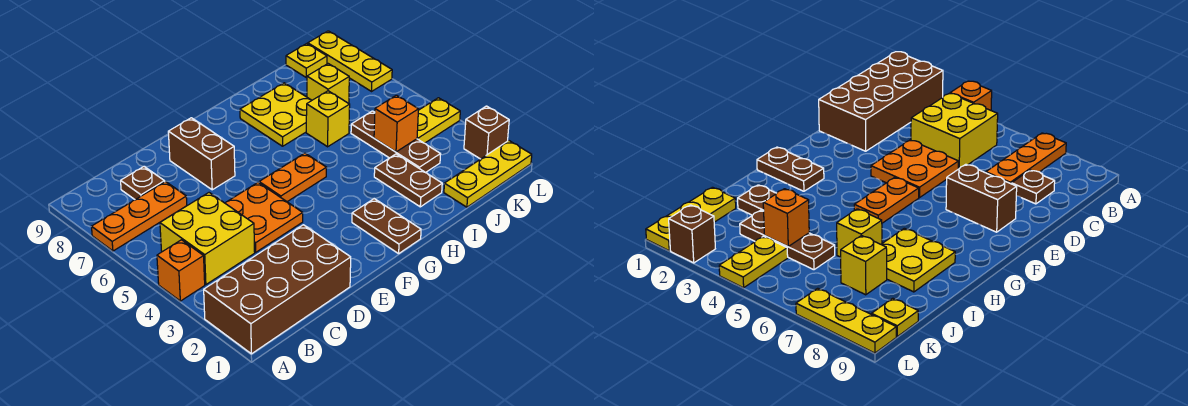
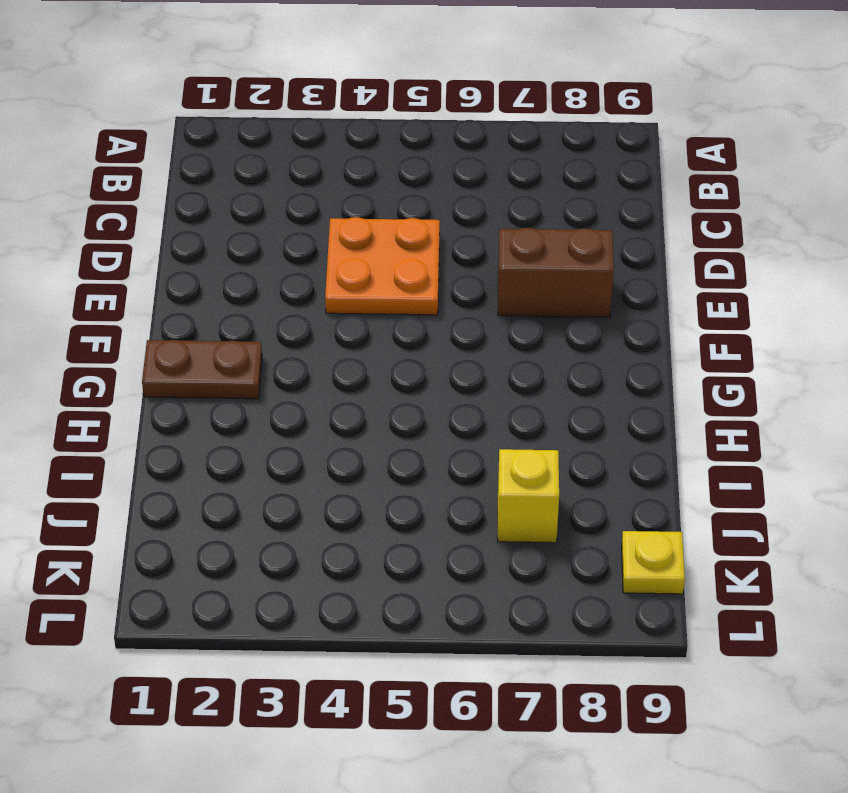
none -> brown brick A1:D2 level 1
none -> orange brick A4 level 1
none -> orange plate A7:C7 level 1

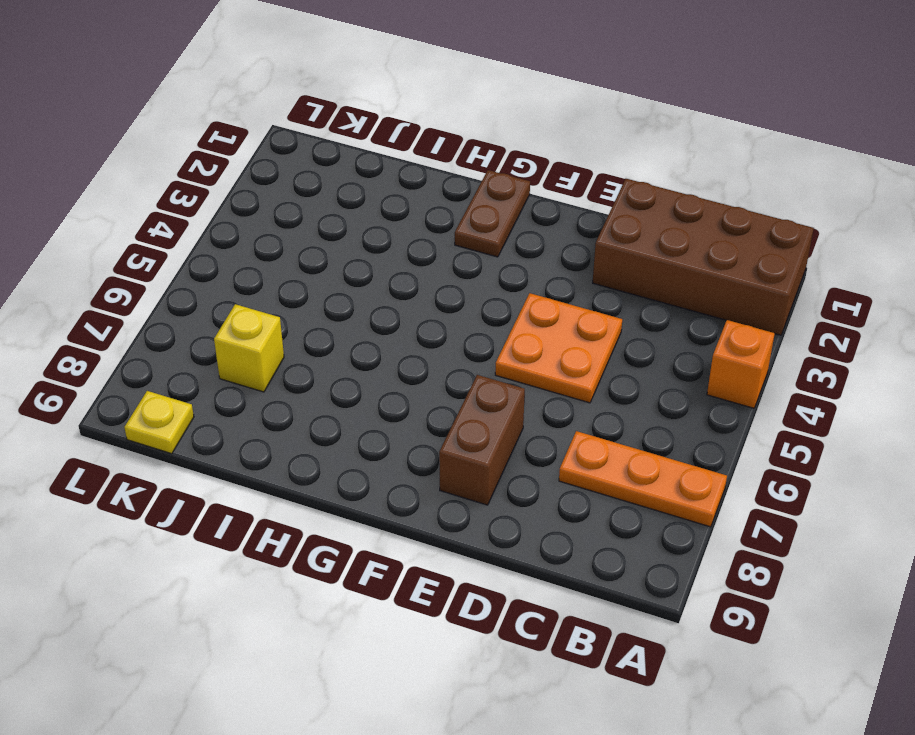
none -> yellow brick B4:C5 level 1
none -> brown plate C8 level 1
none -> orange plate F5:G5 level 1

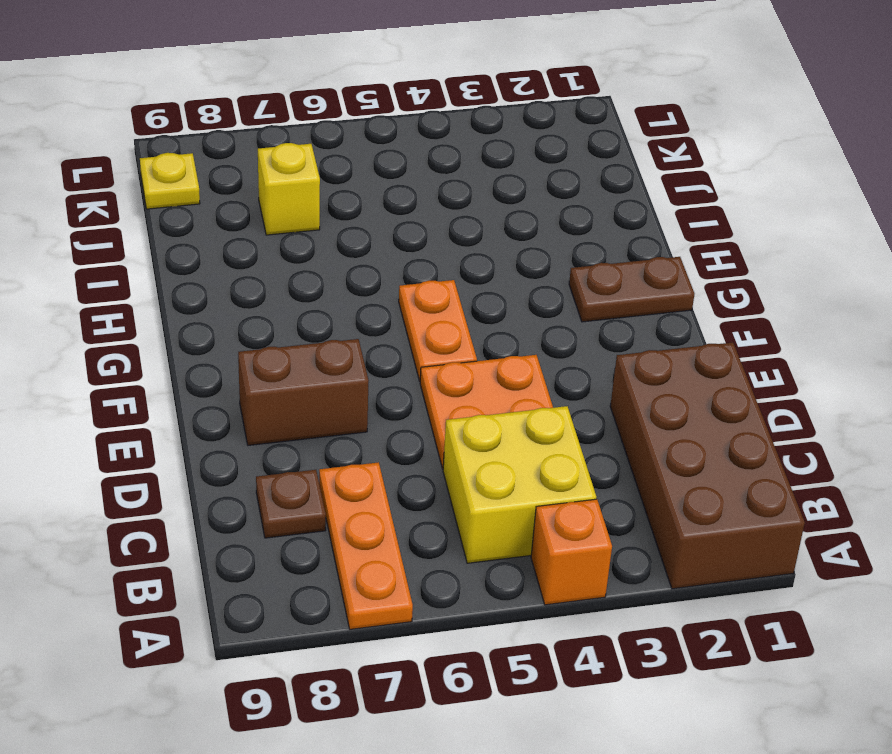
none -> yellow plate H7:I8 level 1
none -> brown plate I2:I3 level 1
none -> yellow brick I6 level 1

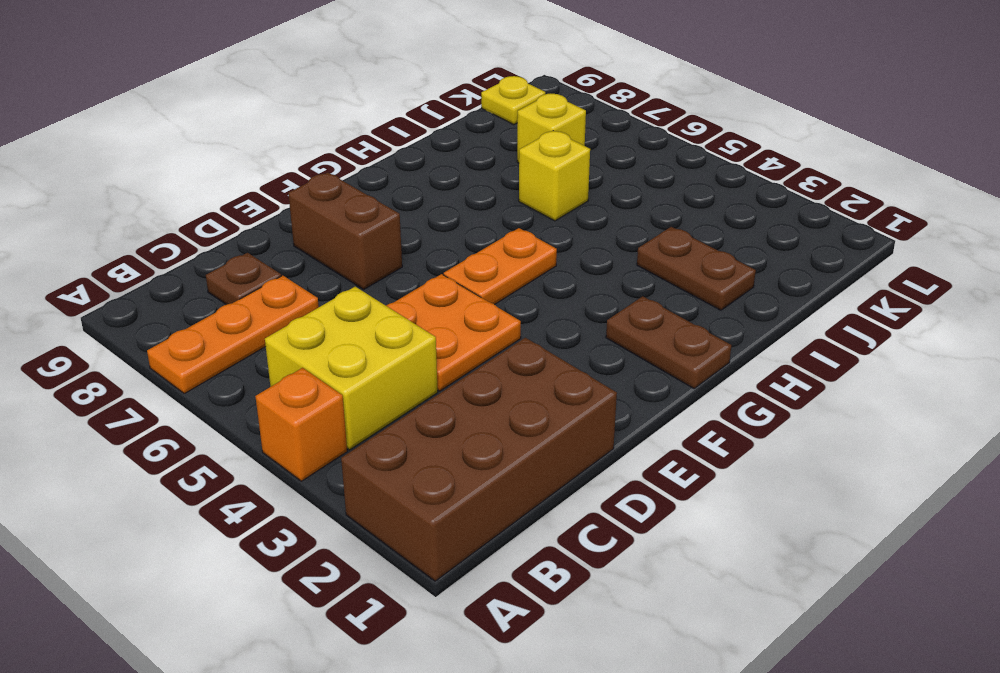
none -> yellow plate H7:I8 level 1
none -> yellow plate J1:L1 level 1
none -> brown plate J3:J5 level 1

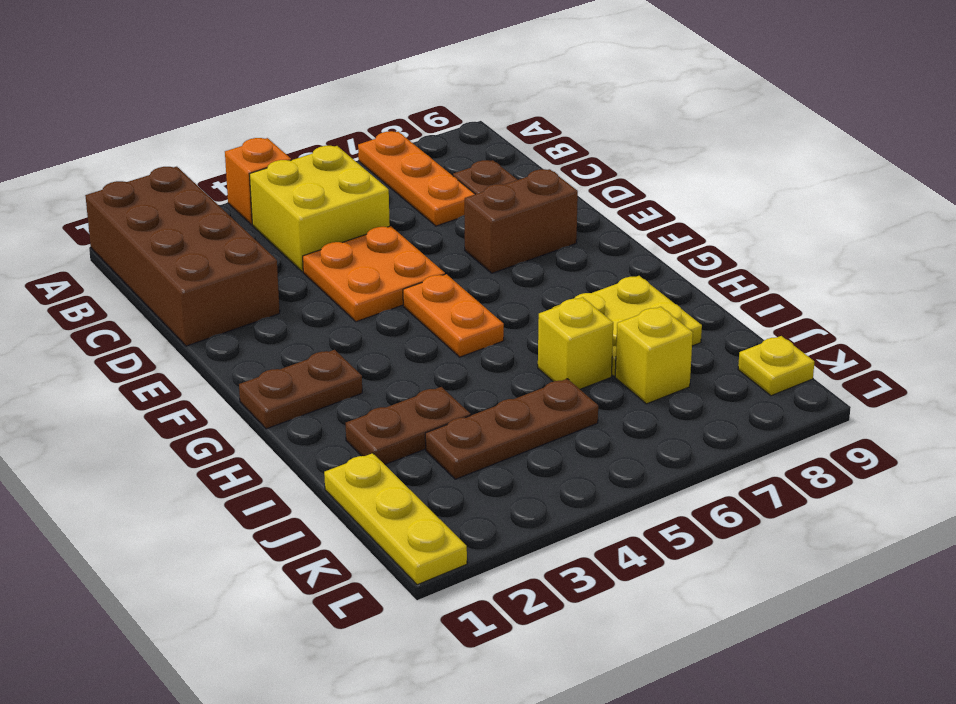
none -> yellow plate K4:L4 level 1
none -> brown brick L2 level 1
none -> yellow plate L7:L9 level 1

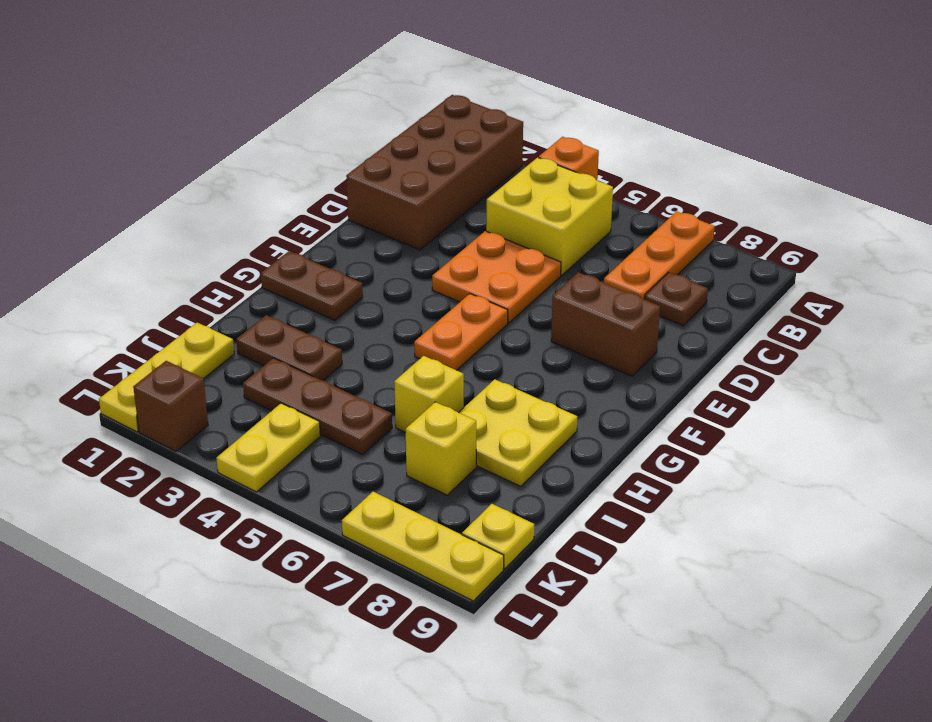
none -> orange brick J4 level 2

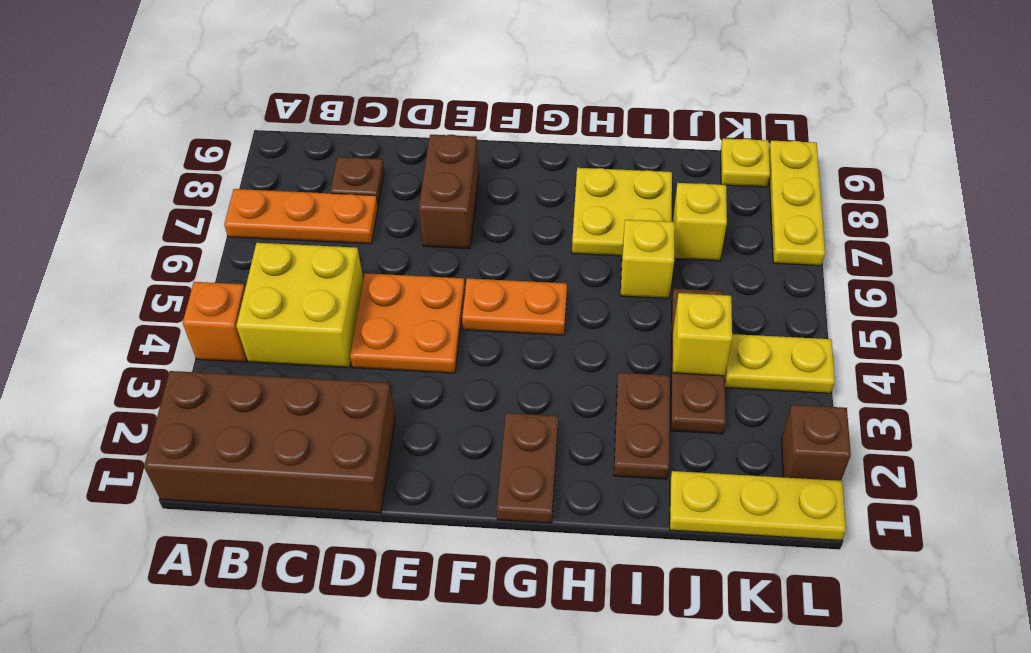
yellow brick J4 level 2 -> orange brick J4 level 2

